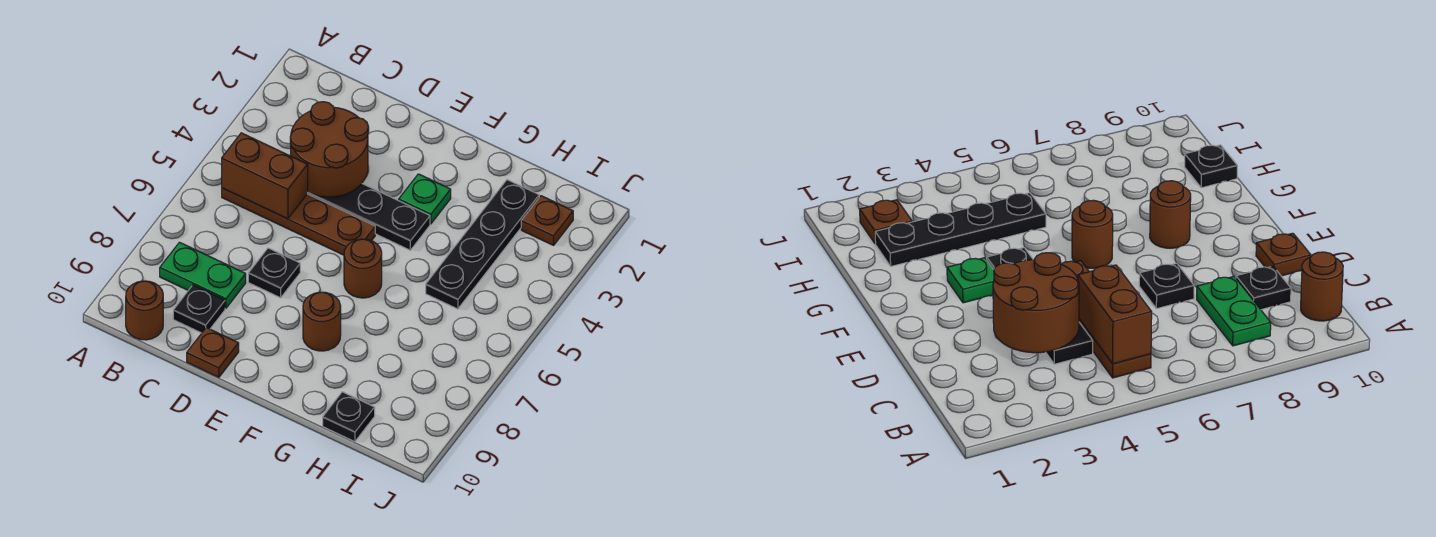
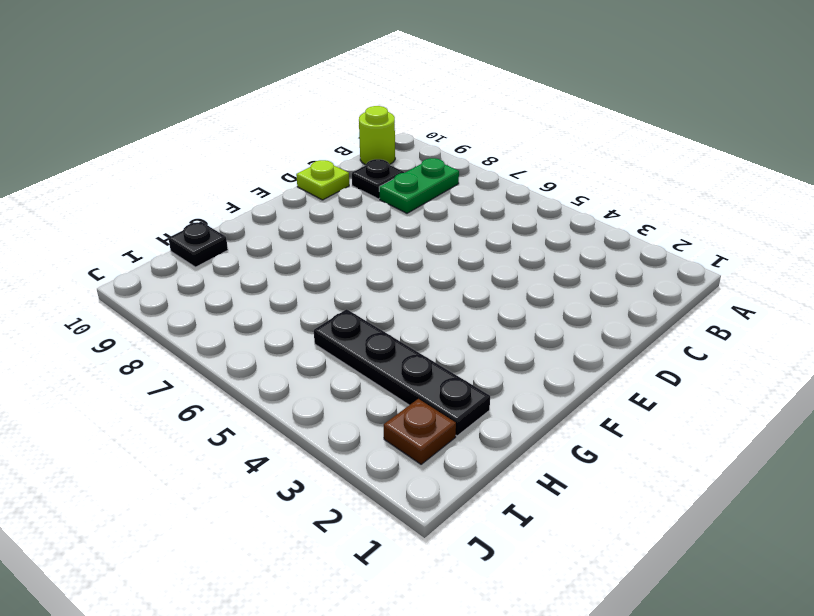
lime round brick B10 level 1 -> brown round brick B10 level 1
lime plate D10 level 1 -> brown plate D10 level 1
none -> brown plate B5:E5 level 1
none -> black plate C4:F4 level 1
none -> black plate D7 level 1

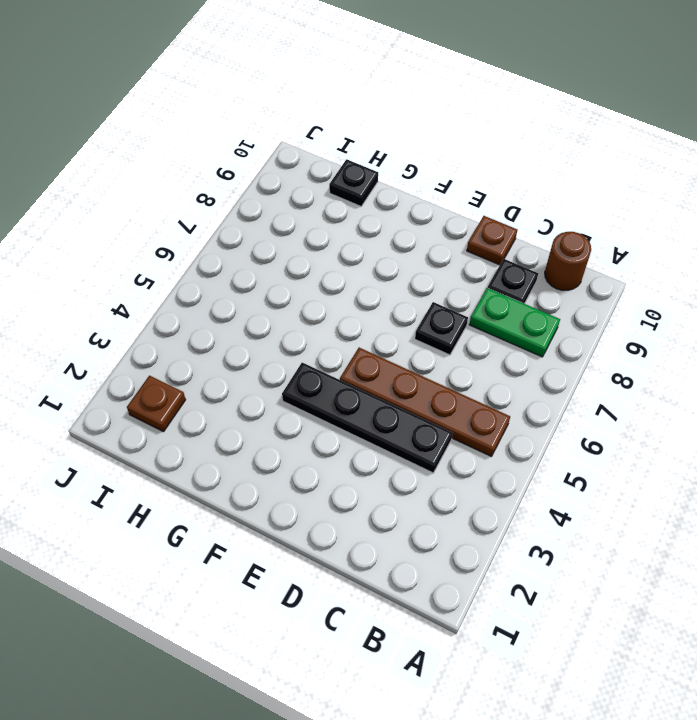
none -> green plate F3 level 1
none -> brown round brick F6 level 1
none -> brown round brick F8 level 1

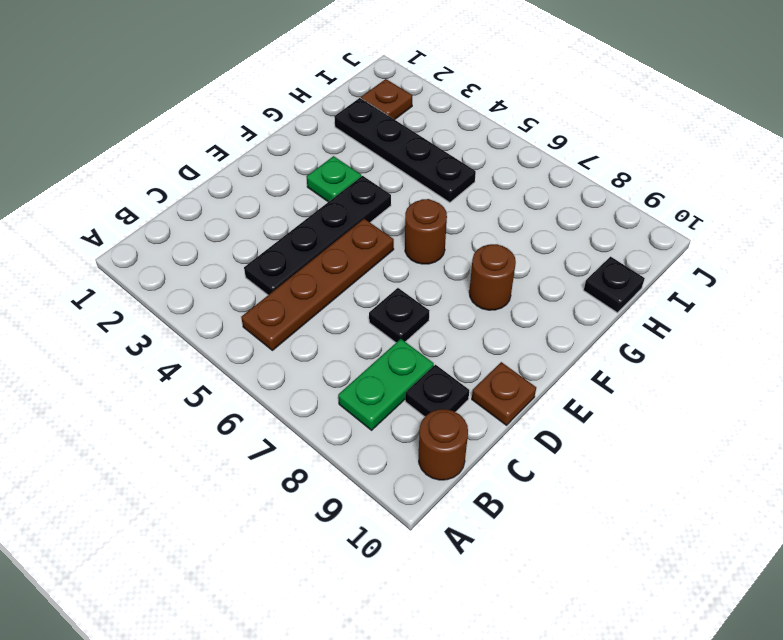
none -> brown brick B5:C5 level 2
none -> brown round brick C3:D4 level 2

